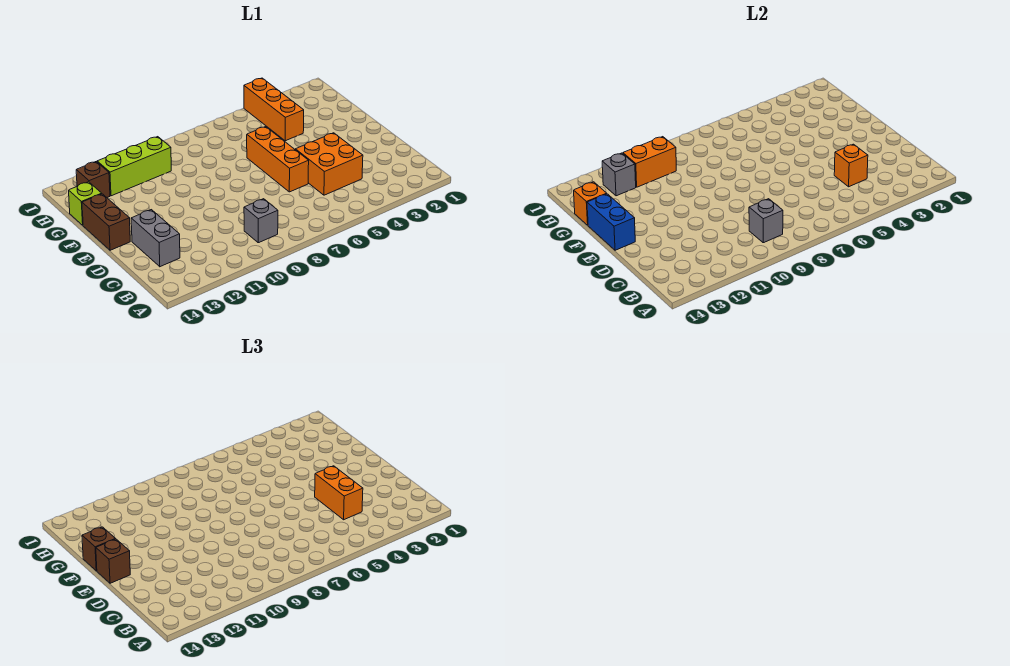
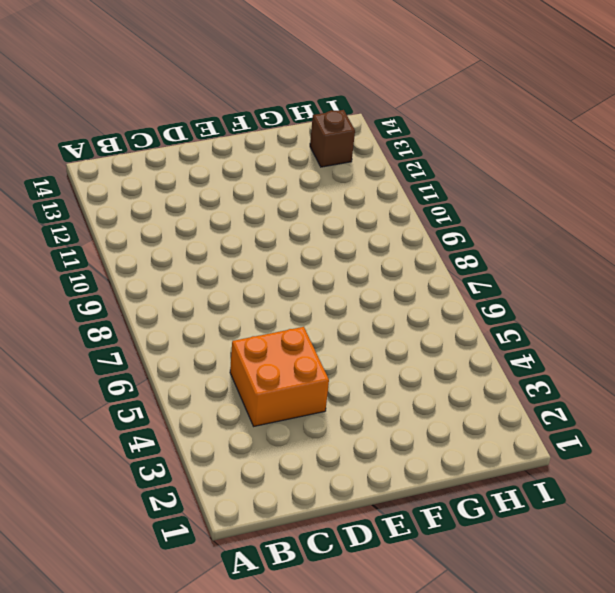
none -> grey brick B9 level 1
none -> grey brick C13:D13 level 1
none -> orange brick D6:F6 level 1

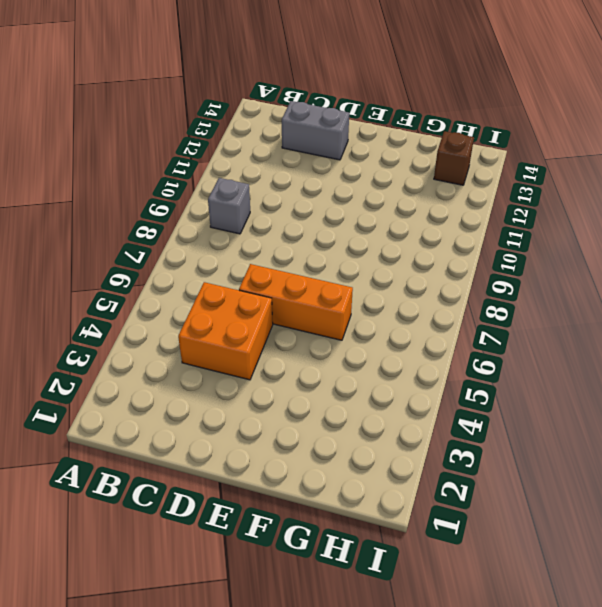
none -> brown brick E14:F14 level 1
none -> orange brick G4:I4 level 1
none -> lime brick G14 level 1

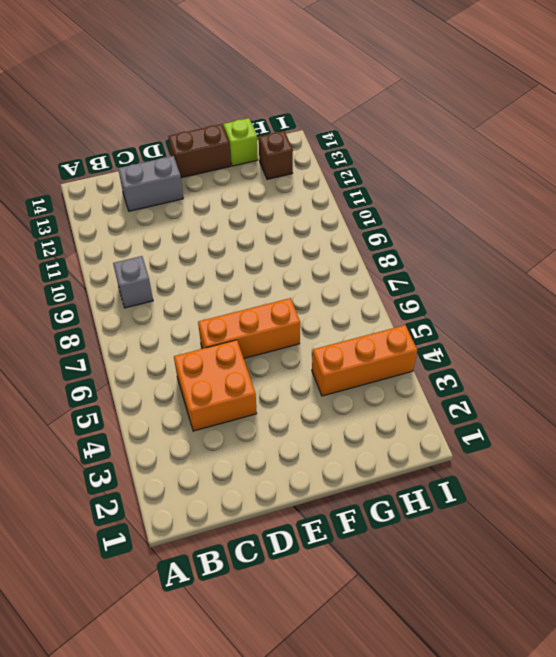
none -> lime brick H10:H12 level 1
none -> grey brick B9 level 2
none -> orange brick C4 level 2

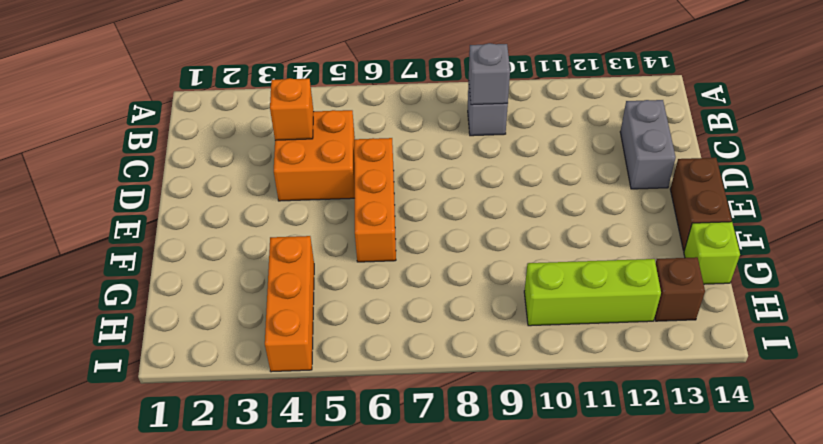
none -> blue brick E14:F14 level 2
none -> orange brick G14 level 2
none -> orange brick H10:H11 level 2

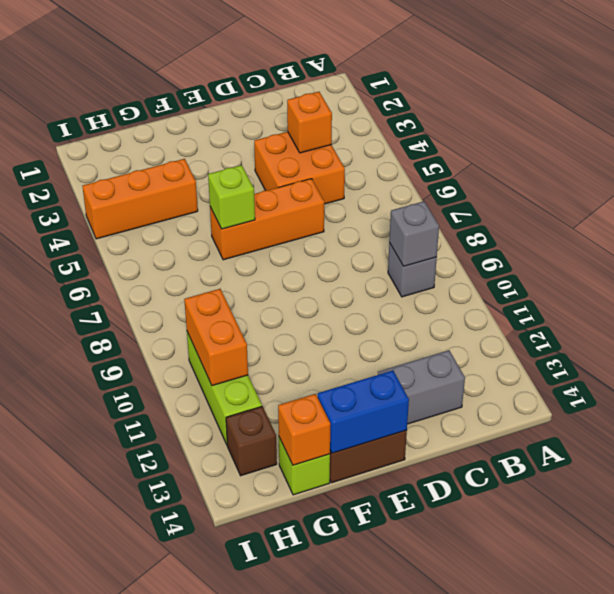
lime brick F6 level 2 -> none
none -> grey brick H12 level 2
none -> orange brick C4:D4 level 3
none -> brown brick E14 level 3

